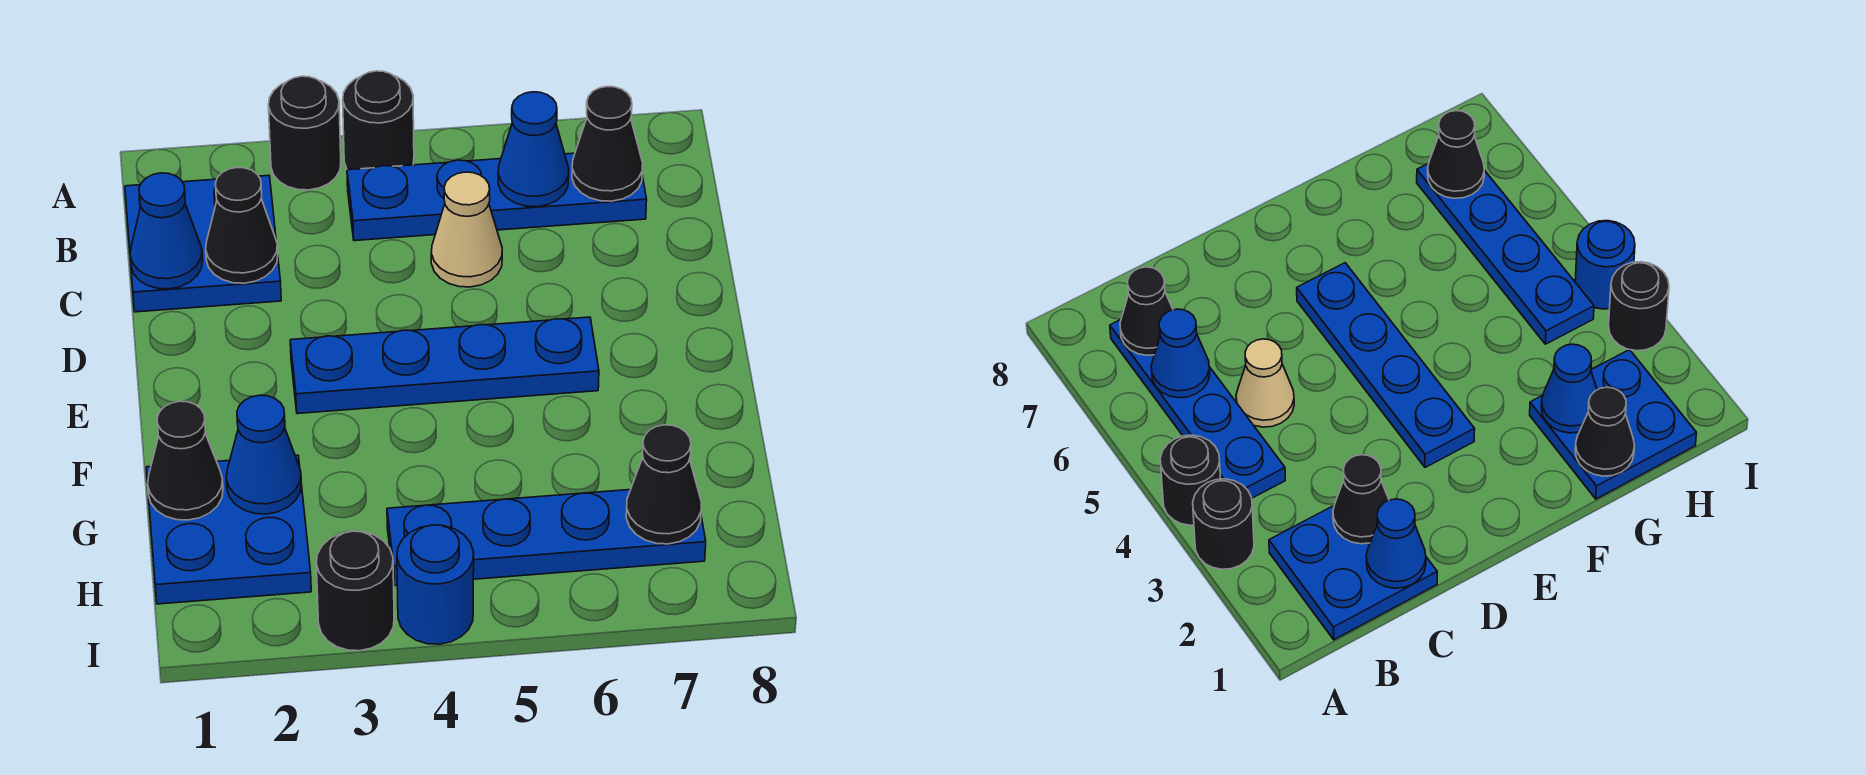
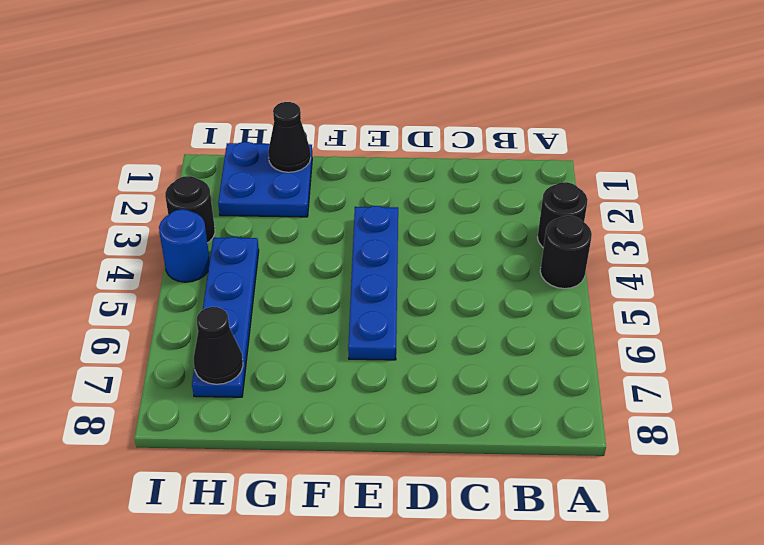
none -> blue plate B1:C2 level 1
none -> blue plate B4:B7 level 1
none -> tan cone C5 level 1

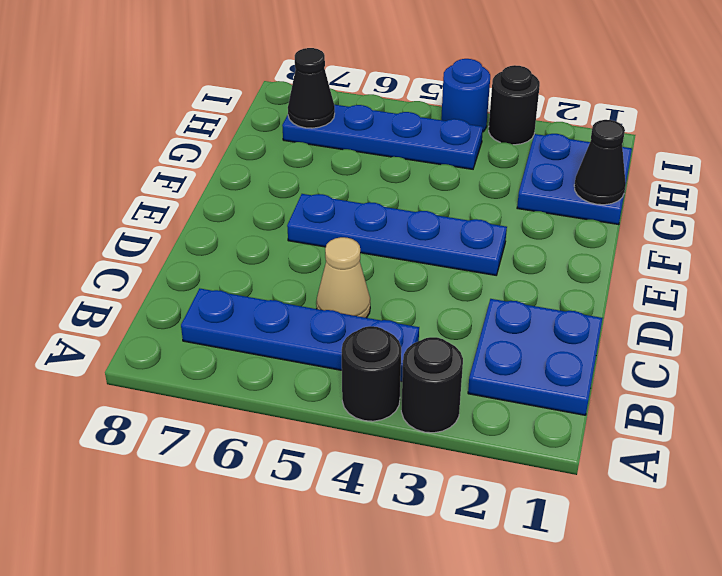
none -> blue cone B6 level 2
none -> black cone B7 level 2
none -> blue cone C1 level 2

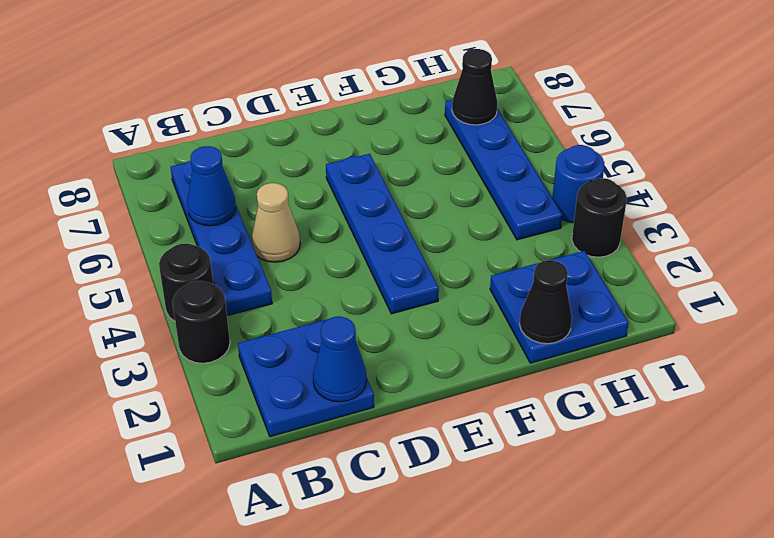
none -> black cone B7 level 2
none -> black cone C2 level 2
none -> blue cone G2 level 2

